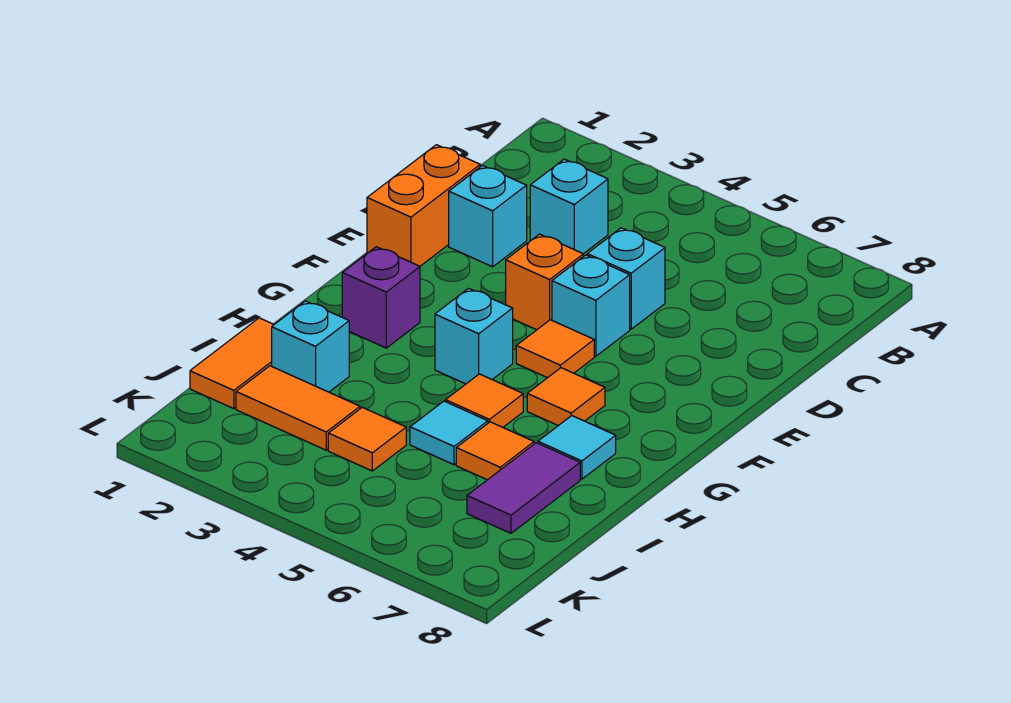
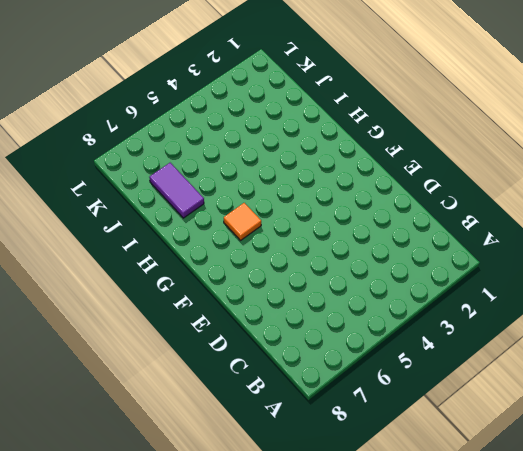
none -> cyan brick C3 level 1
none -> orange brick D1:E1 level 1
none -> cyan brick D2 level 1

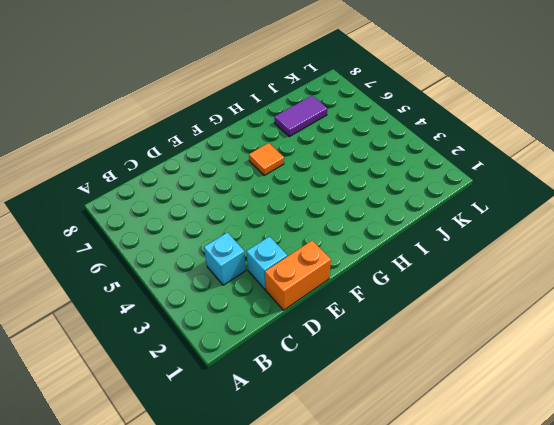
none -> cyan brick D5 level 1
none -> orange brick E4 level 1
none -> cyan brick E5 level 1

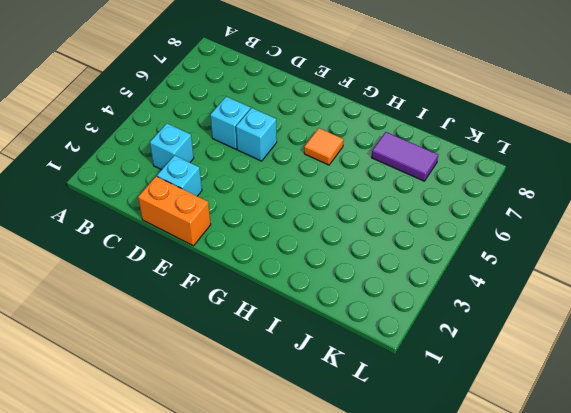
none -> orange brick E4 level 1
none -> orange tile F5 level 1
none -> purple brick G2 level 1

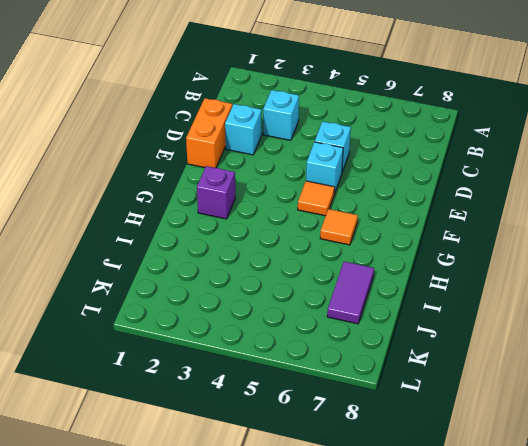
none -> orange brick E4 level 1
none -> cyan brick G4 level 1
none -> orange tile H5 level 1

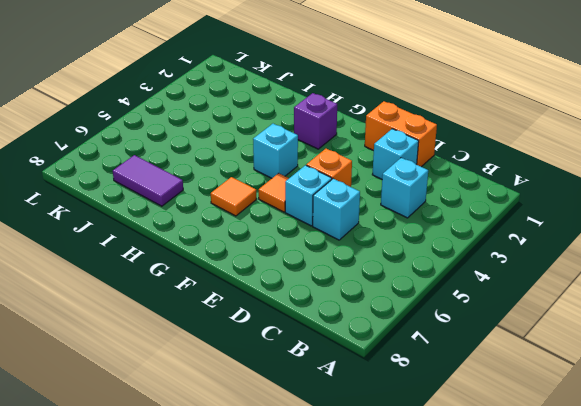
none -> orange tile H5 level 1
none -> cyan tile H7 level 1
none -> orange tile I1:J1 level 1

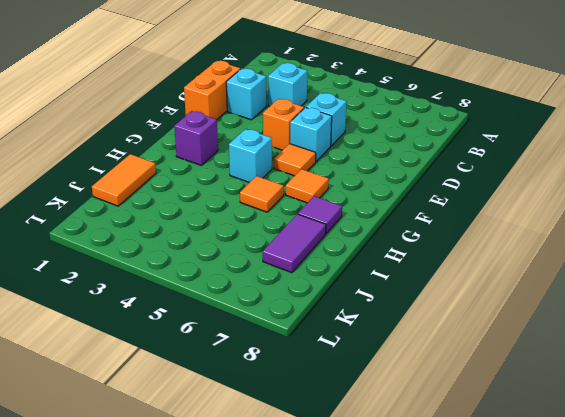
purple tile H7 level 1 -> cyan tile H7 level 1
none -> cyan brick I2 level 1
none -> cyan tile I5 level 1
none -> orange tile I6 level 1

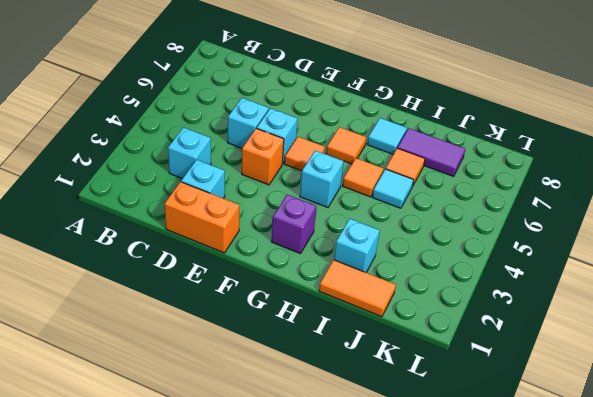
none -> orange tile J2:J3 level 1
none -> orange tile J4 level 1

